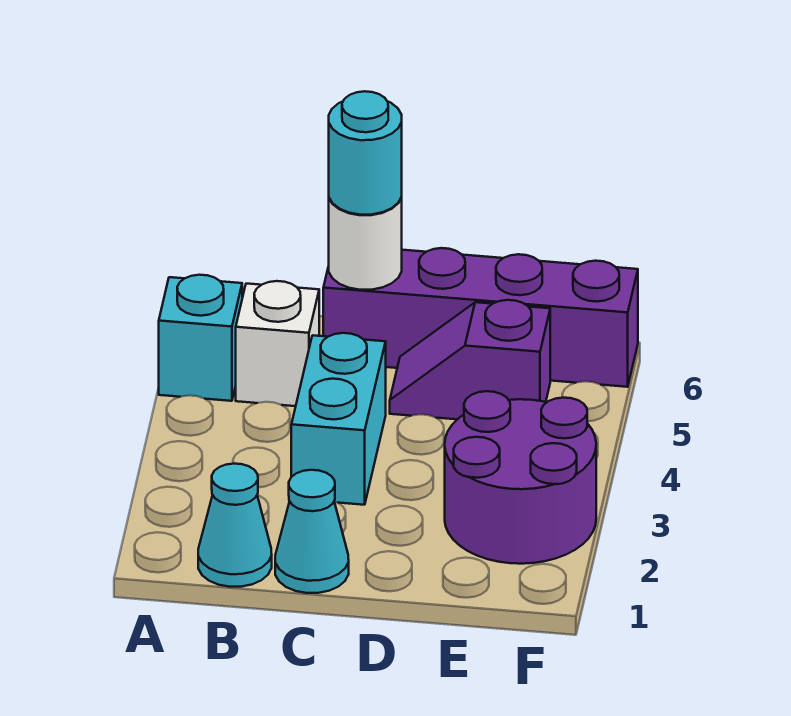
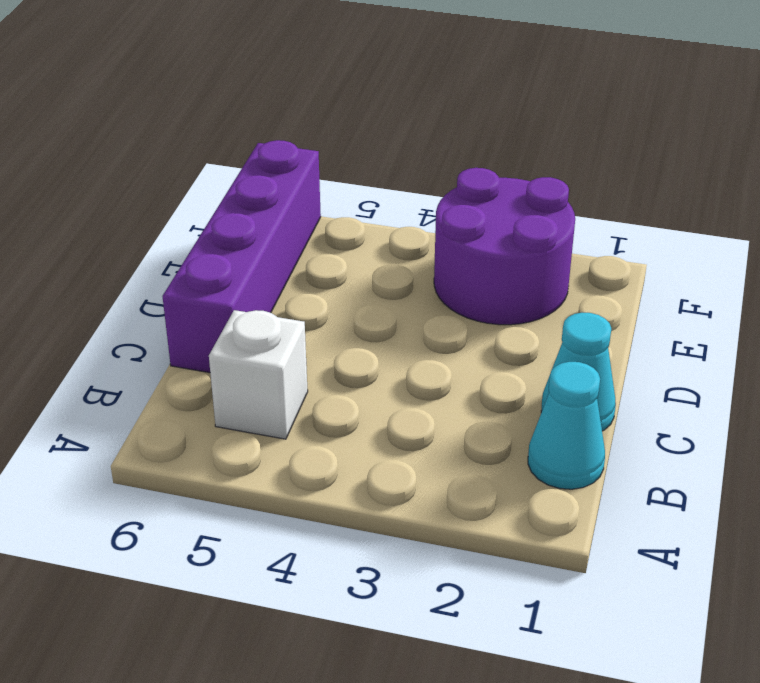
none -> cyan brick A5 level 1
none -> cyan brick C3:C4 level 1

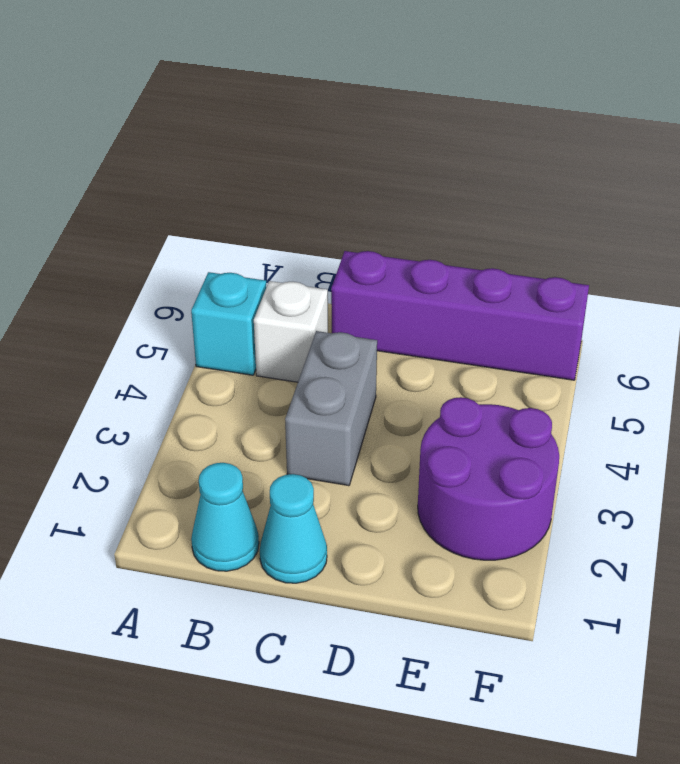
grey brick C3:C4 level 1 -> cyan brick C3:C4 level 1
none -> purple slope D5:E5 level 1 top E
none -> white round brick C6 level 2

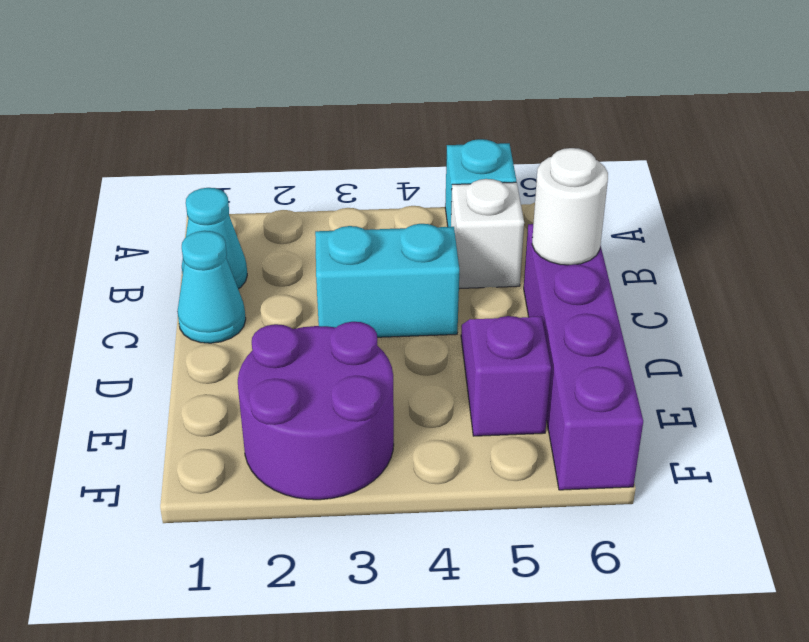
none -> cyan round brick C6 level 3

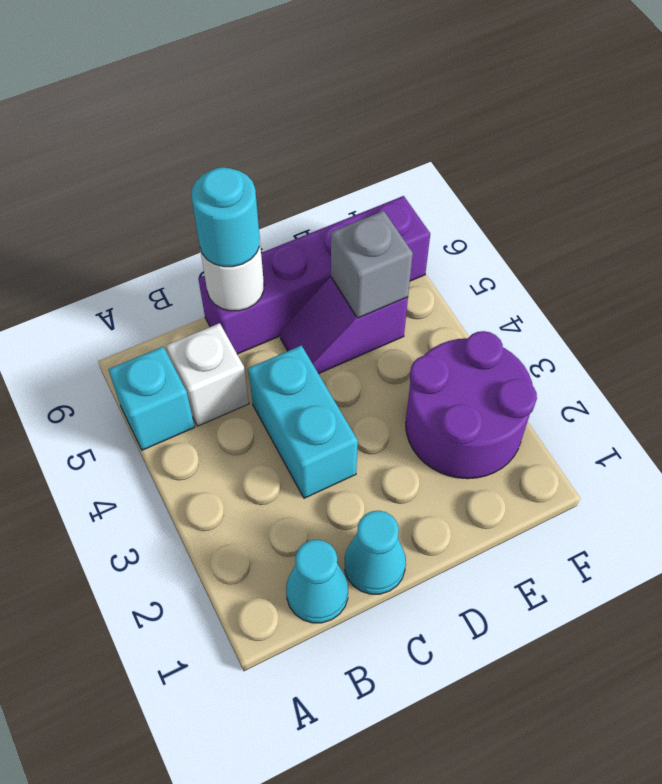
grey brick E5 level 2 -> none

